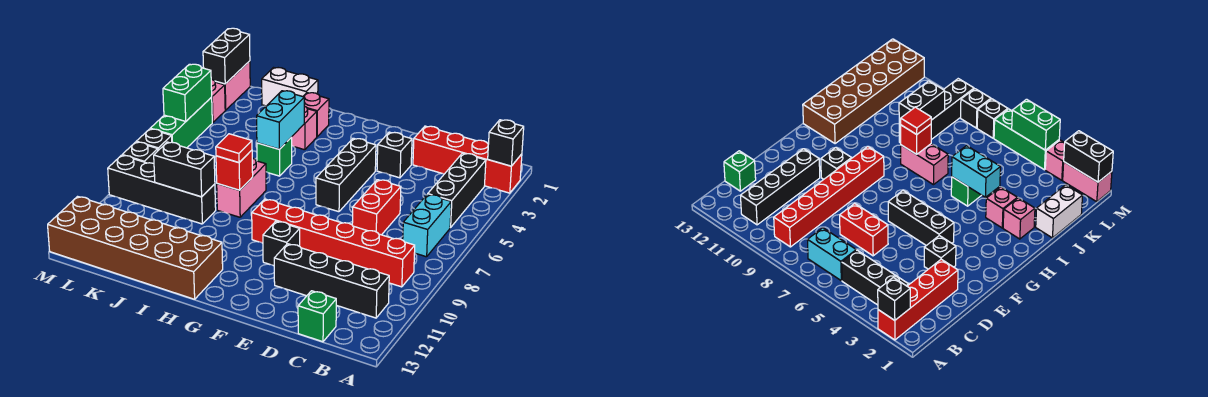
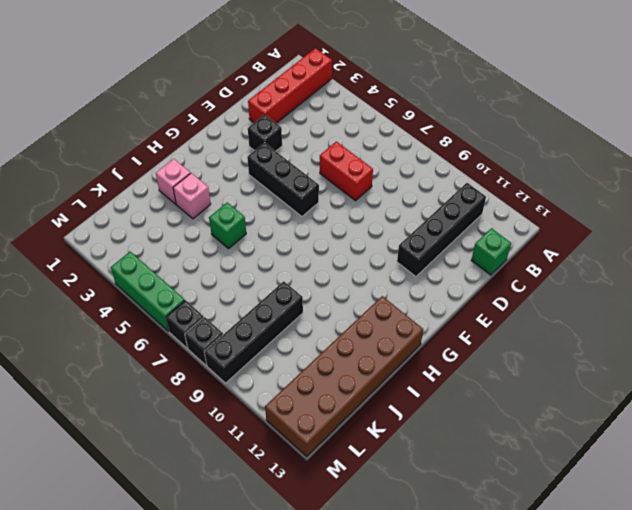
none -> black brick B3:B5 level 1
none -> cyan brick B6:B7 level 1
none -> red brick B9:G9 level 1

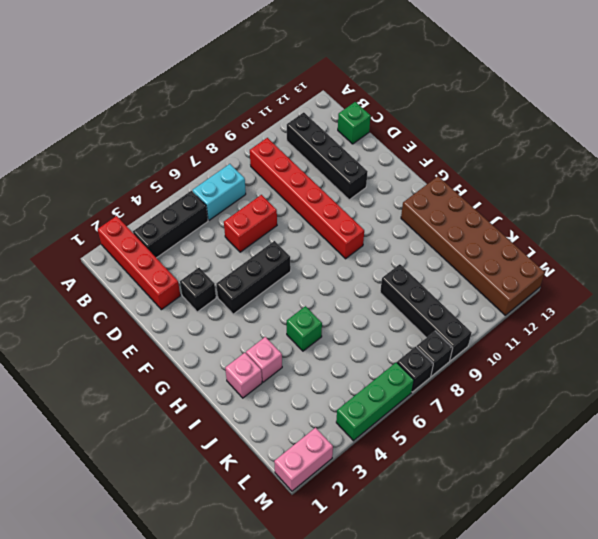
none -> black brick F10 level 1
none -> pink brick I7:I8 level 1
none -> white brick J1:K1 level 1

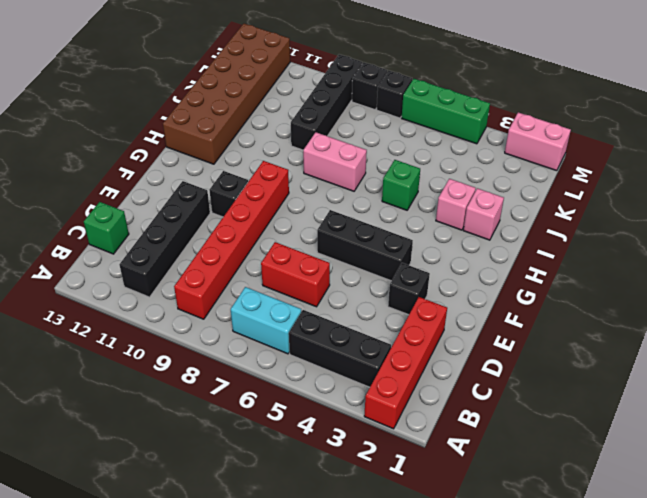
none -> white brick J1:K1 level 1
none -> pink brick M3 level 1
none -> black brick A2 level 2

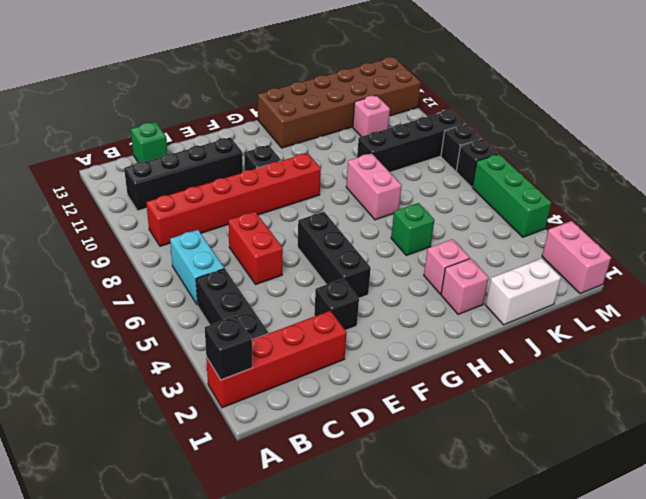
pink brick K11 level 1 -> pink brick M3 level 1
none -> cyan brick I4:I5 level 2
none -> red brick I8 level 2
none -> black brick J9:K9 level 2

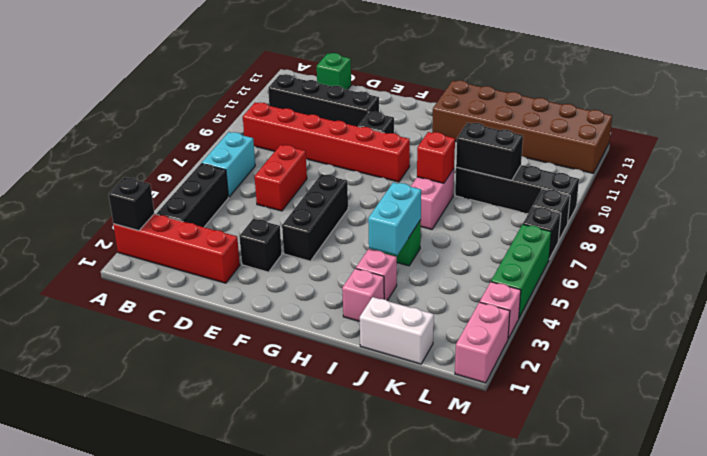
none -> black brick M1:M2 level 2
none -> green brick M4:M5 level 2
none -> red tile I8 level 3

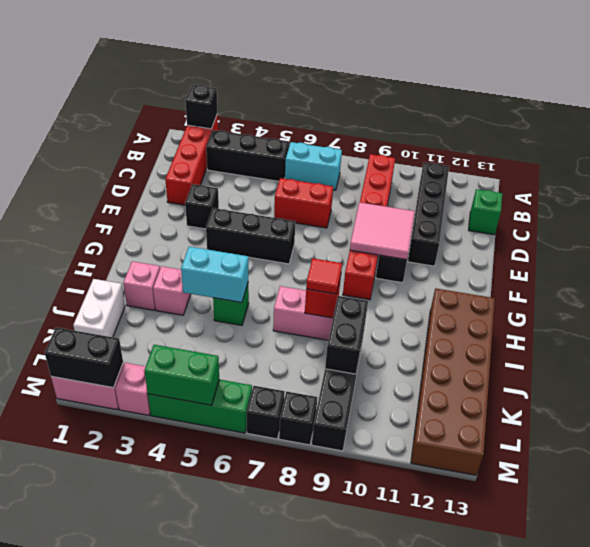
pink tile E9:F10 level 2 -> none

